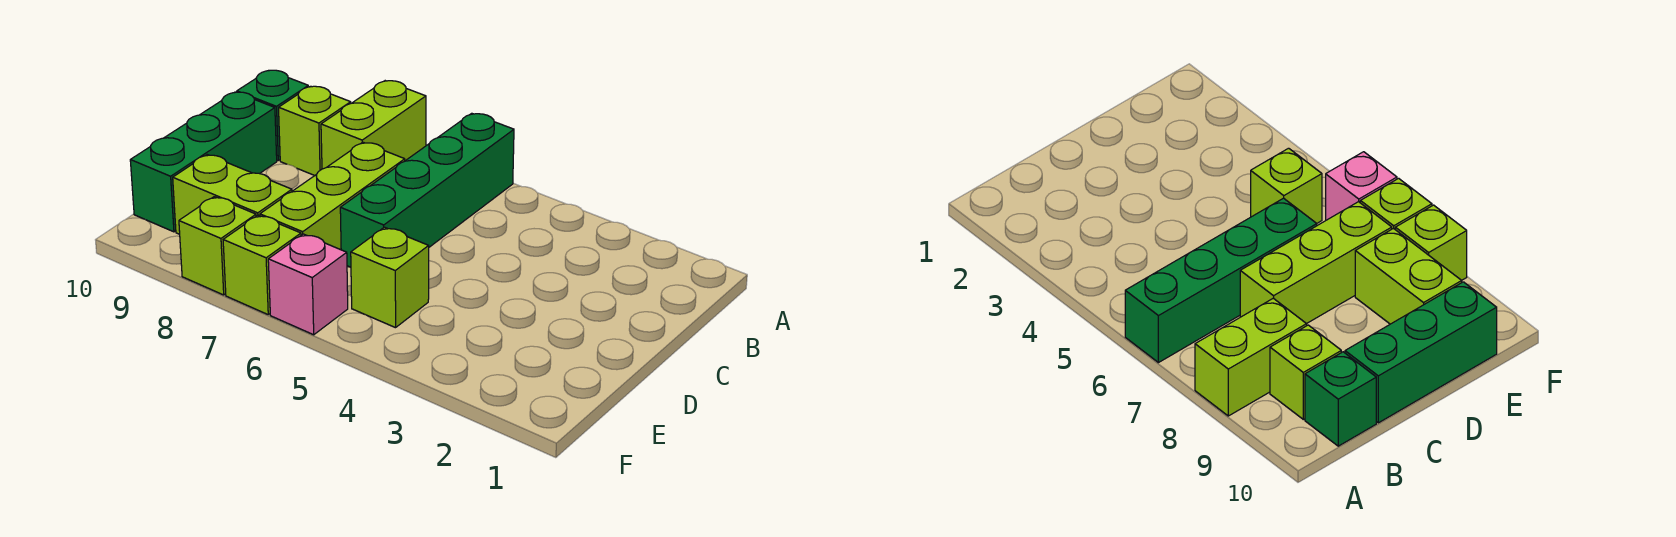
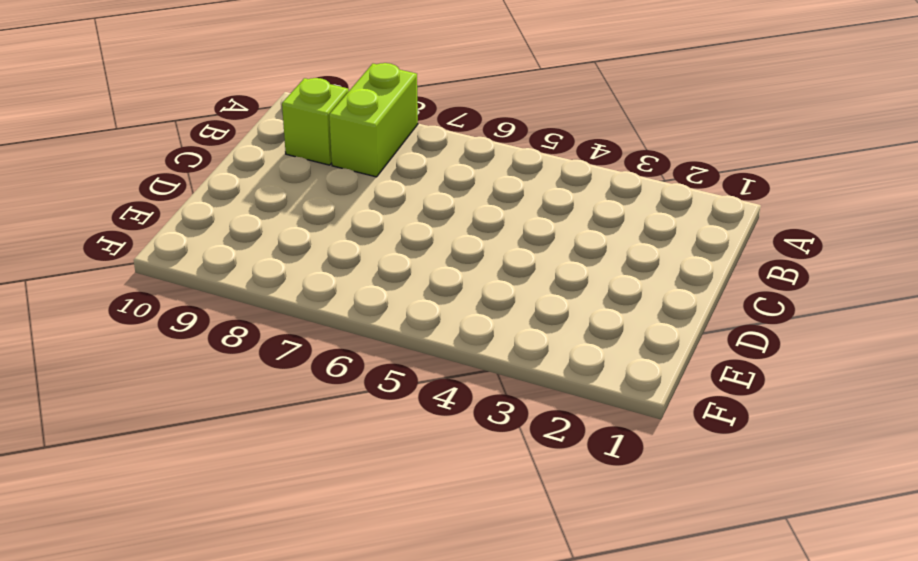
none -> green brick A6:D6 level 1
none -> green brick B10 level 1

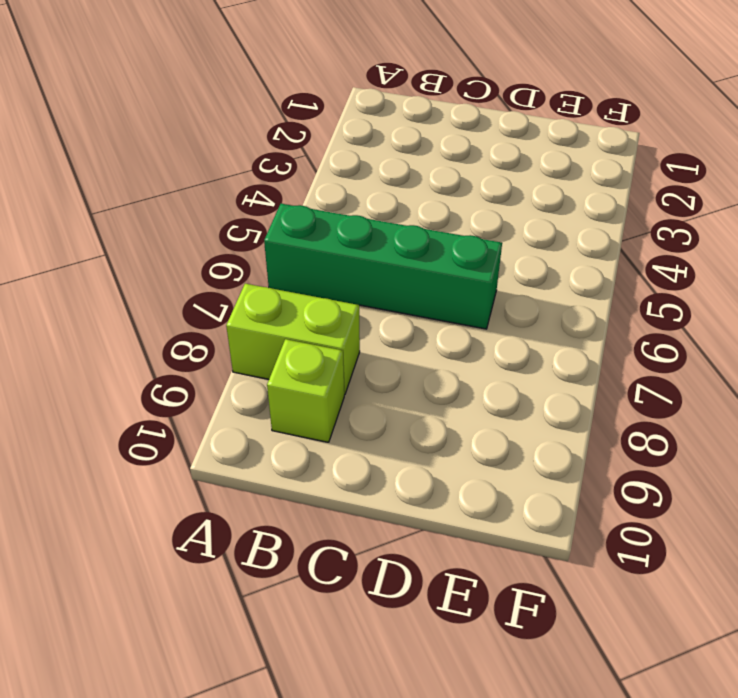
none -> green brick B10 level 1
none -> lime brick C7:E7 level 1

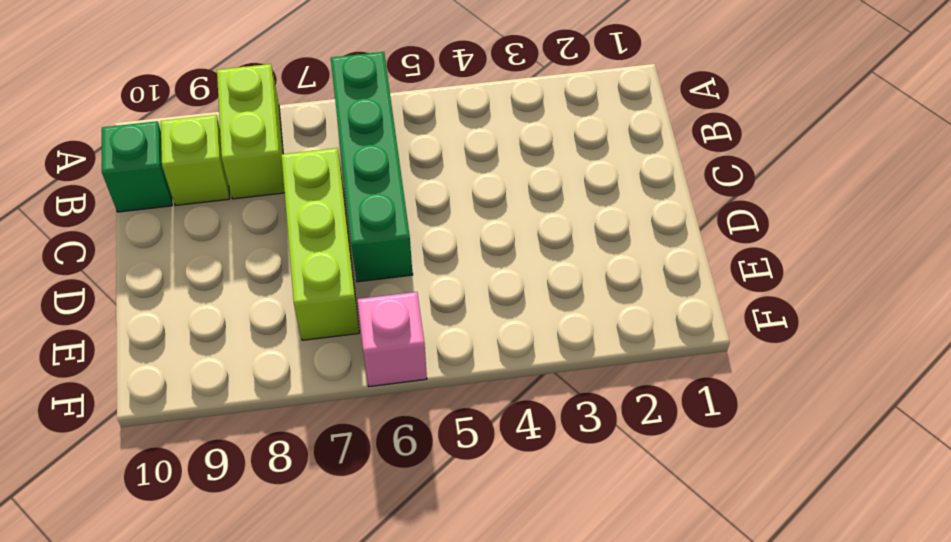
none -> green brick C10:E10 level 1
none -> lime brick E5 level 1

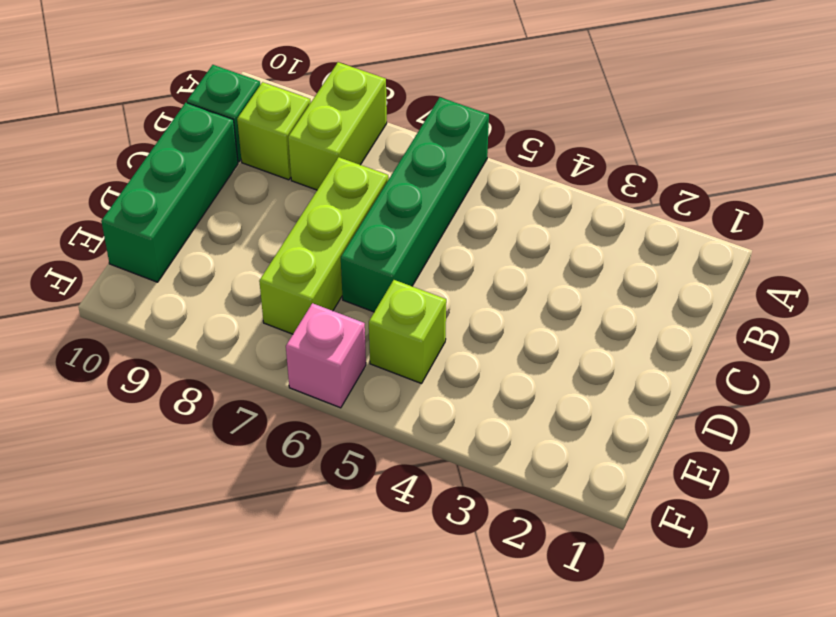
none -> lime brick E8:E9 level 1
none -> lime brick F7 level 1

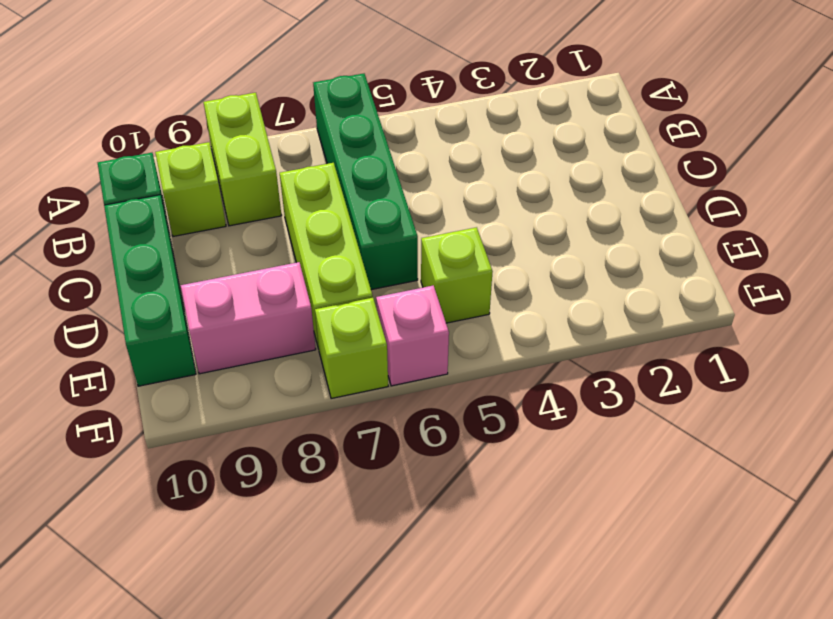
pink brick E8:E9 level 1 -> lime brick E8:E9 level 1
none -> lime brick F8 level 1

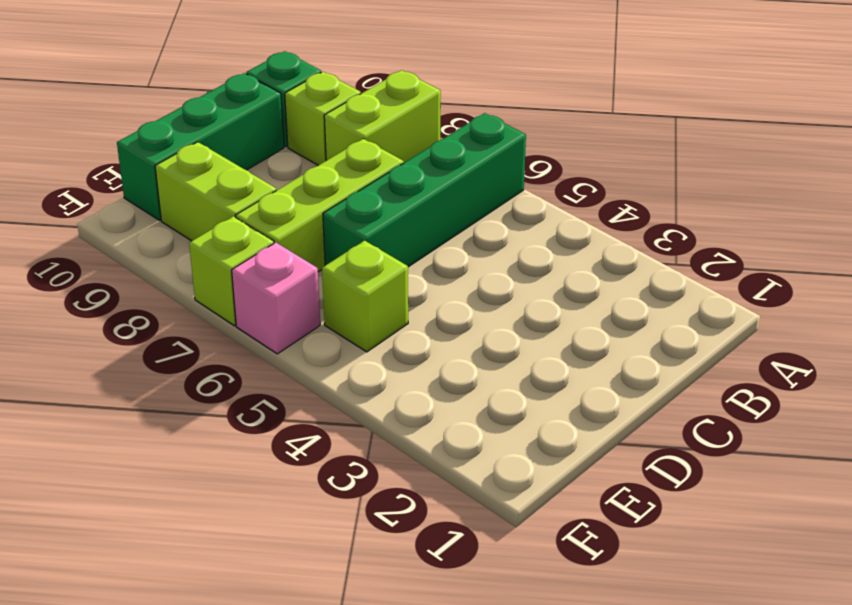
none -> lime brick F8 level 1

